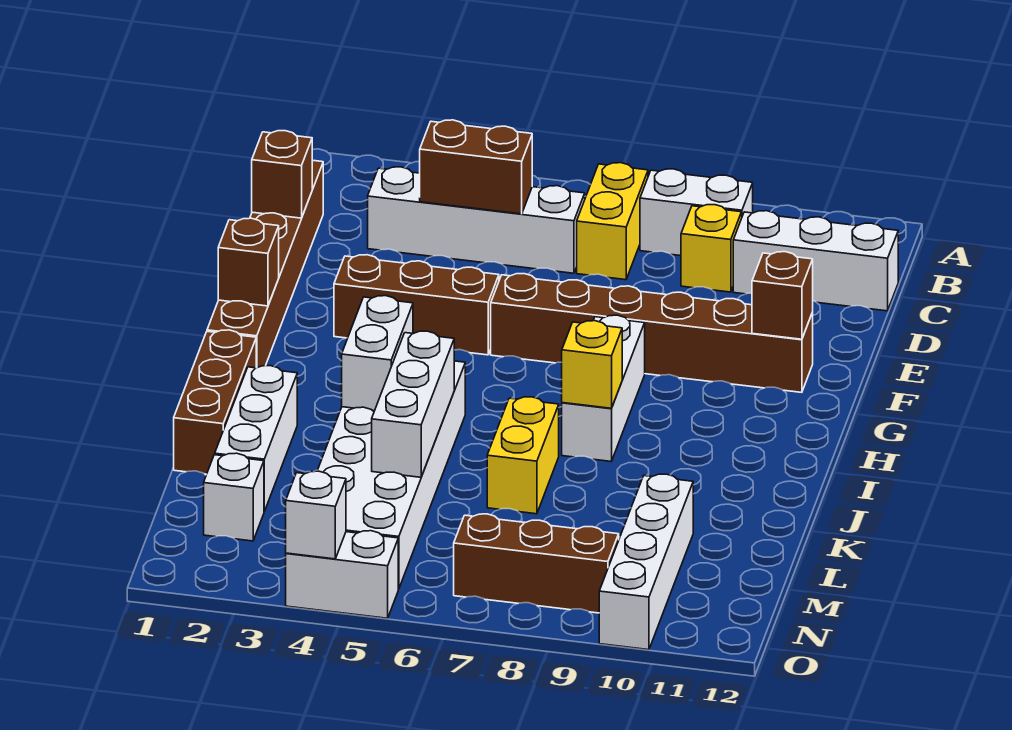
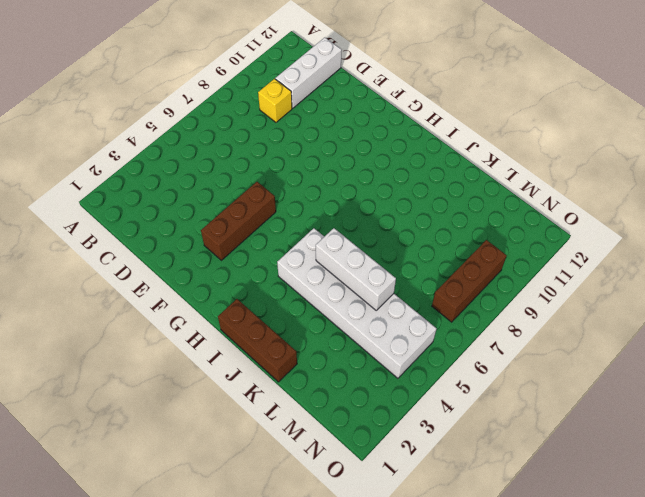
none -> yellow brick B7:C7 level 1
none -> white brick B8:B9 level 1
none -> brown brick C1:H1 level 1

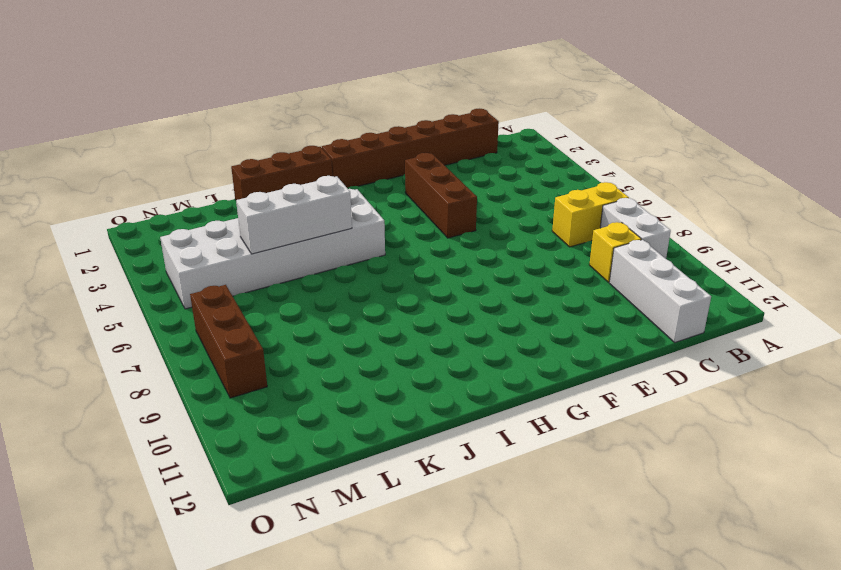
none -> white brick C3:C6 level 1
none -> brown brick F6:F11 level 1
none -> white brick G8:I8 level 1

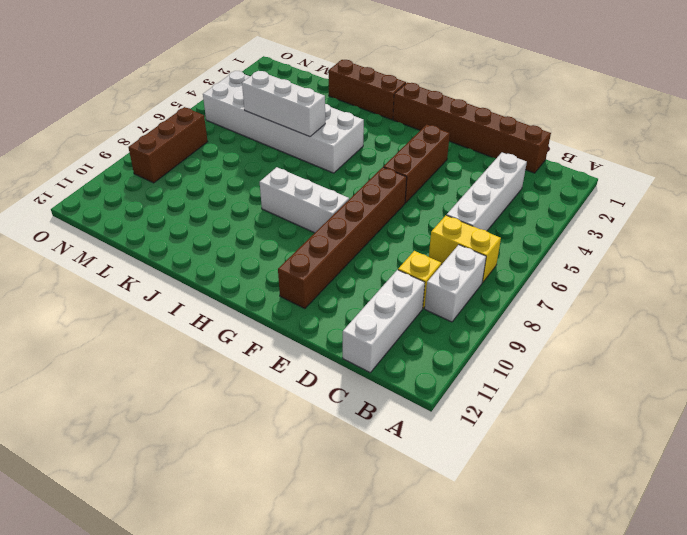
none -> white brick J2:L2 level 1
none -> yellow brick J7:K7 level 1
none -> white brick L10:O10 level 1

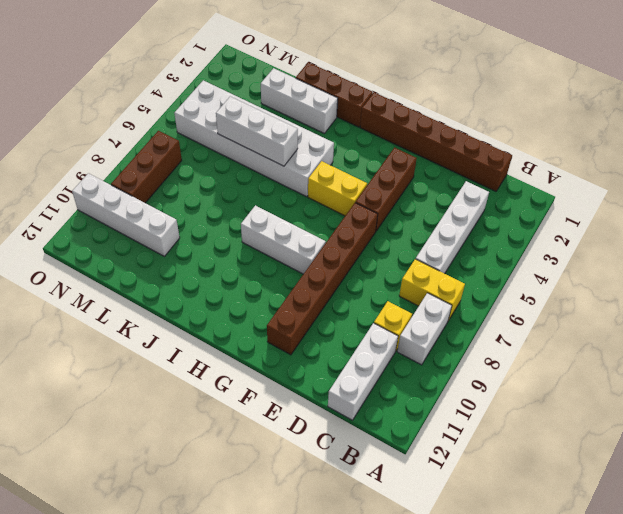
yellow brick G5:H5 level 1 -> yellow brick J7:K7 level 1
none -> white brick M2 level 1
none -> white brick O4:O5 level 1
none -> brown brick C4:C5 level 2

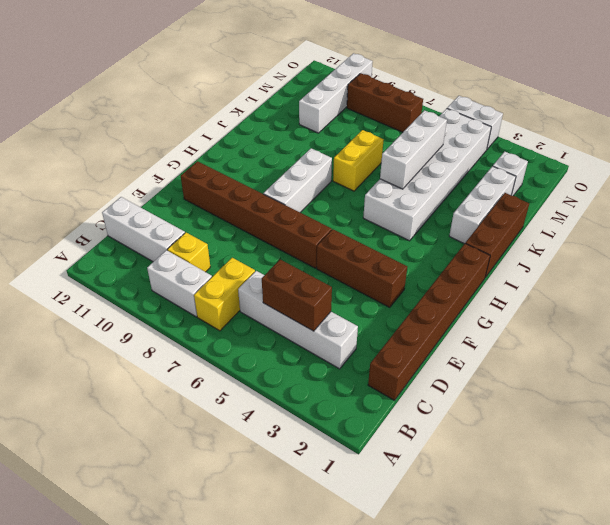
none -> brown brick D1 level 2
none -> brown brick F11 level 2
none -> brown brick G1 level 2

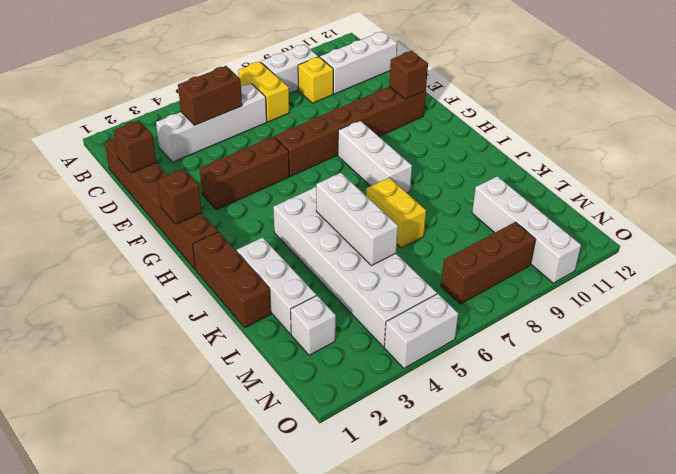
none -> white brick I4:J4 level 2
none -> yellow brick I8 level 2
none -> white brick O4 level 2

